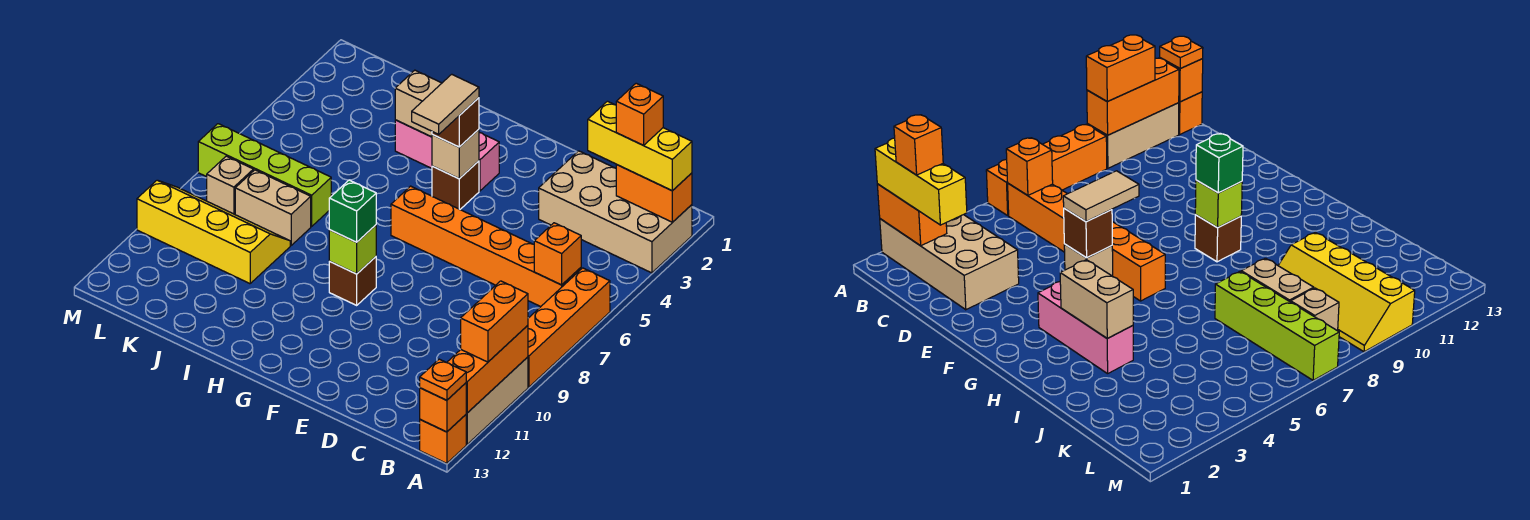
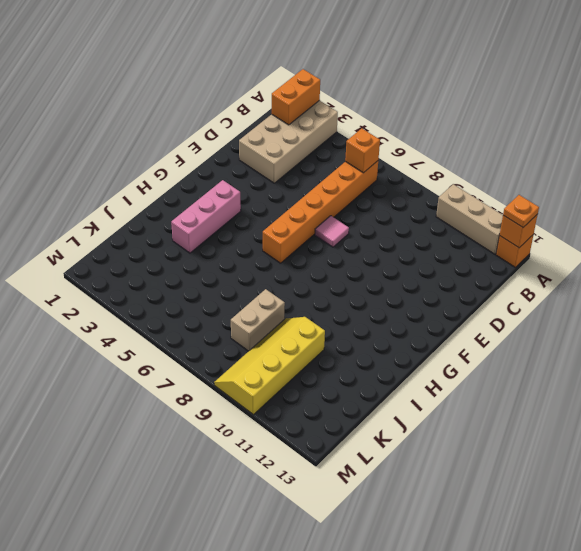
pink tile E7 level 1 -> none
none -> orange brick A6:A9 level 1
none -> brown brick G4 level 1
none -> brown brick G9 level 1

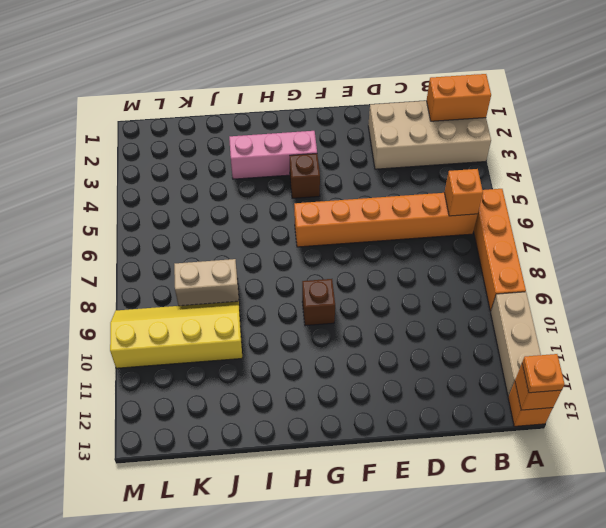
none -> lime brick J7:M7 level 1
none -> tan brick L8 level 1
none -> orange brick A10:A12 level 2

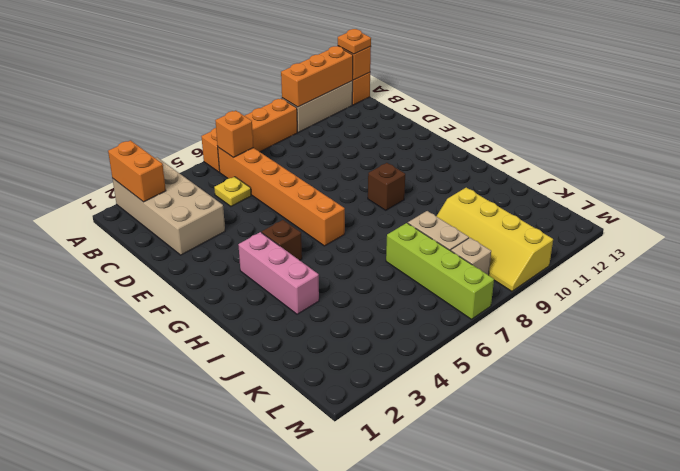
yellow plate C5 level 1 -> none
none -> tan brick G4 level 2
none -> lime brick G9 level 2
none -> tan brick H3:I3 level 2

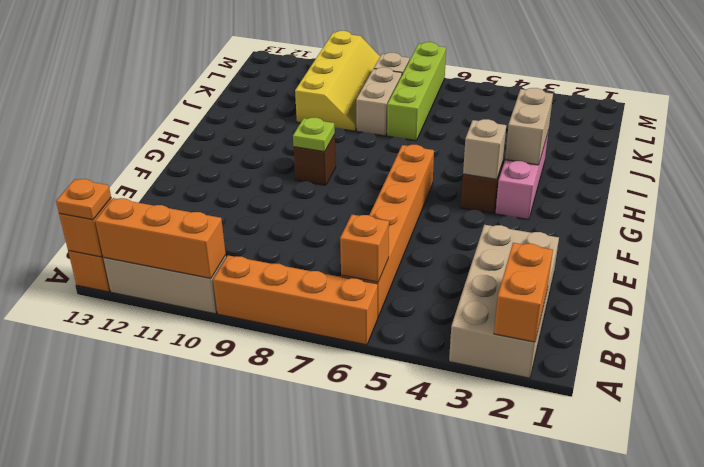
lime plate G9 level 2 -> lime brick G9 level 2
none -> yellow brick A2:C2 level 3
none -> orange brick A10:A11 level 3
none -> brown brick G4 level 3

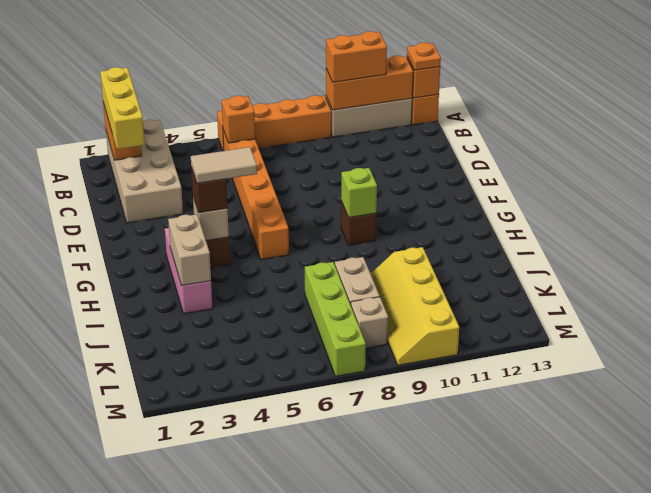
none -> green brick G9 level 3
none -> orange brick B2 level 4

